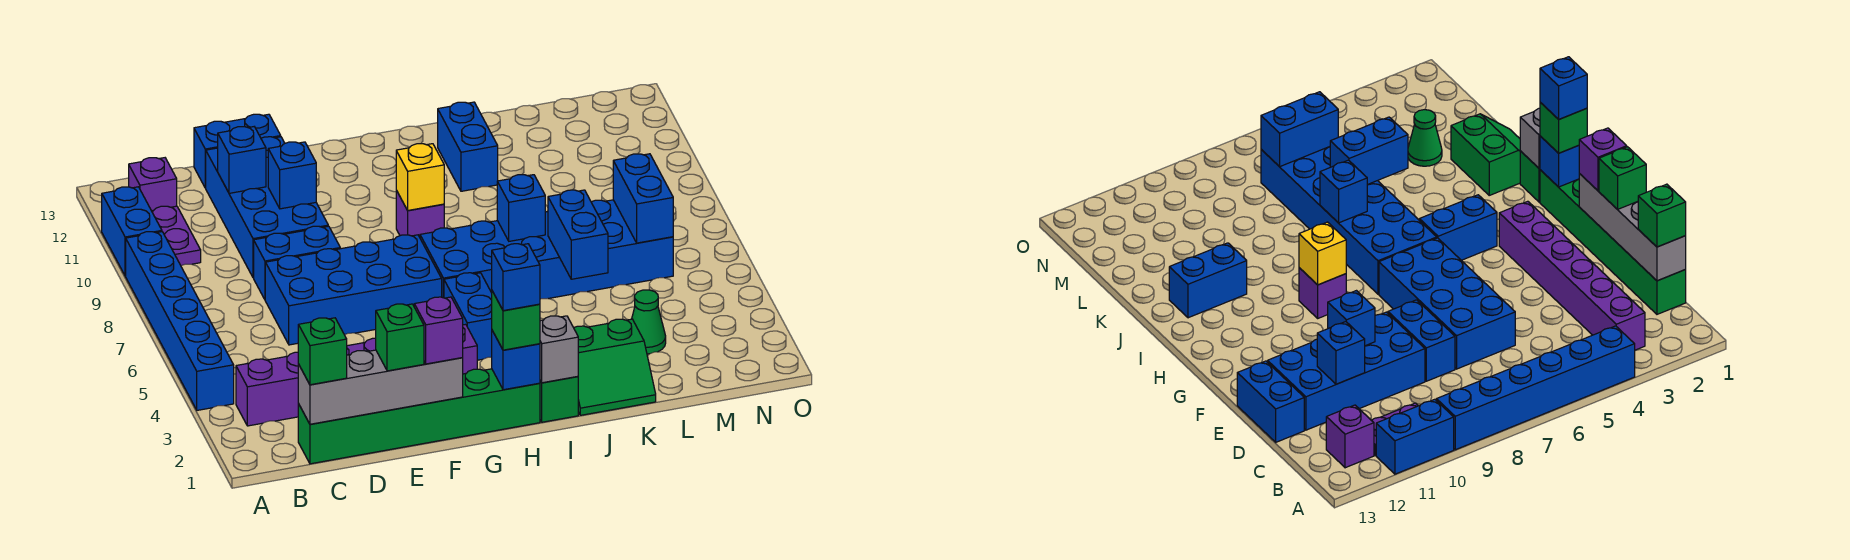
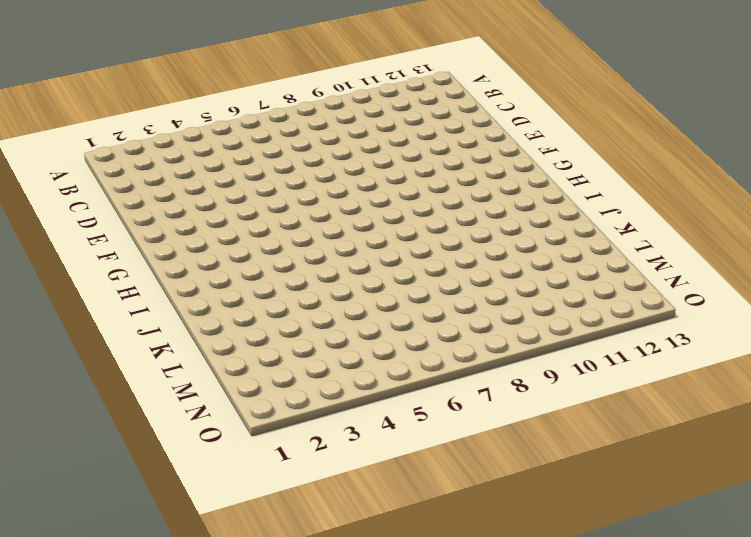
none -> blue brick A4:A9 level 1
none -> blue brick A10:A11 level 1
none -> purple brick B3:G3 level 1
none -> purple plate B10:B11 level 1

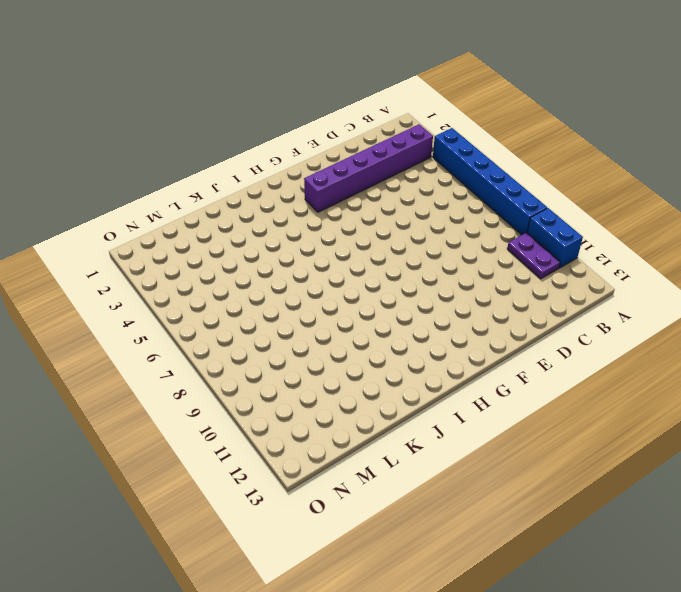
none -> purple brick B12 level 1
none -> green brick C1:H1 level 1
none -> blue brick D6:G7 level 1
none -> blue brick D8:E8 level 1

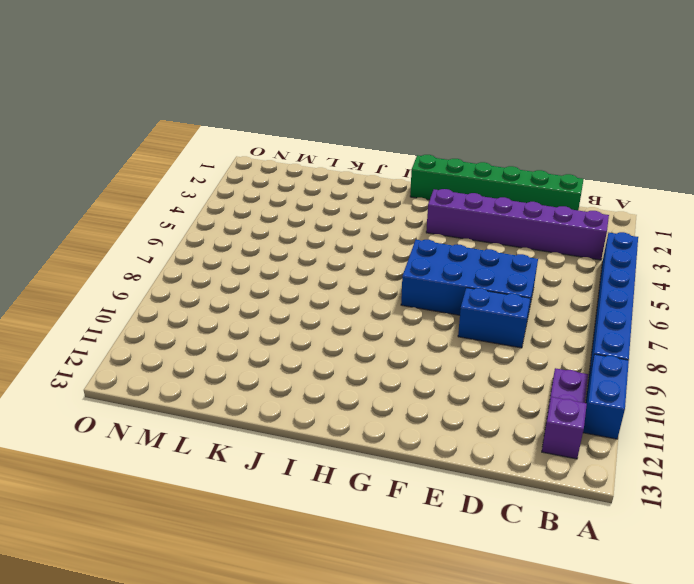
none -> blue brick D9:E12 level 1
none -> blue brick D13:E13 level 1
none -> blue brick H4:H5 level 1
none -> blue brick H6:M7 level 1

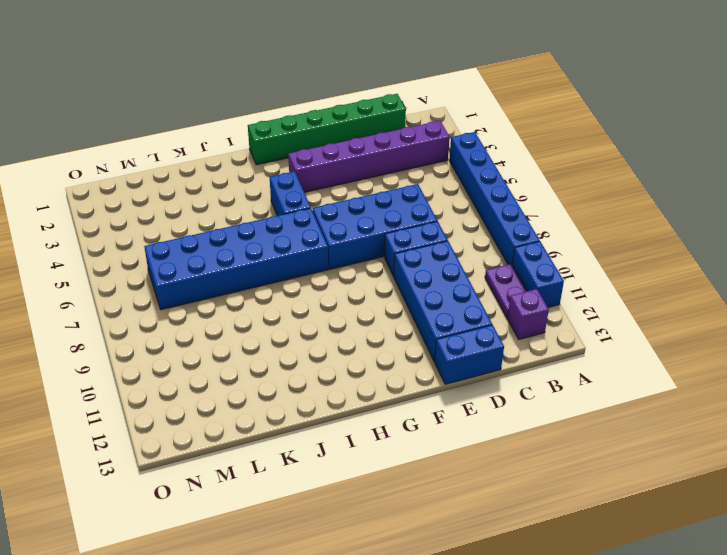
none -> purple brick H9 level 1
none -> green brick I1 level 1
none -> green slope J1:K2 level 1 top 2
none -> blue brick J11:J12 level 1

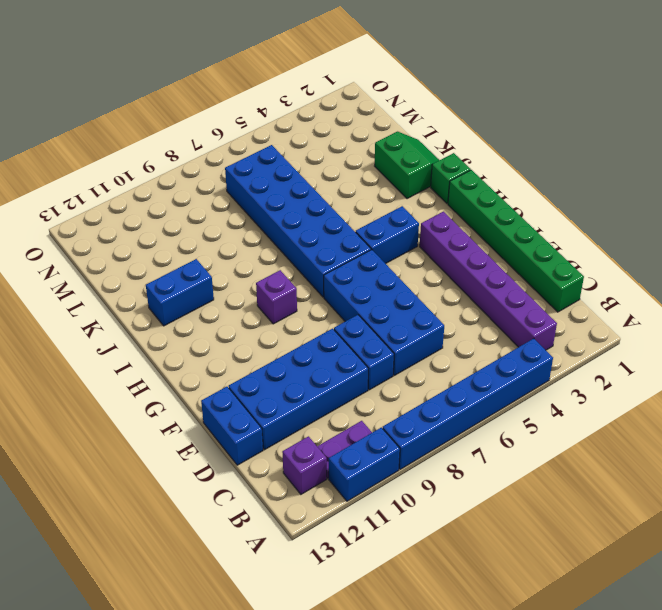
none -> green cone L3 level 1
none -> grey brick C1:F1 level 2
none -> blue brick D11 level 2
none -> blue brick E10 level 2

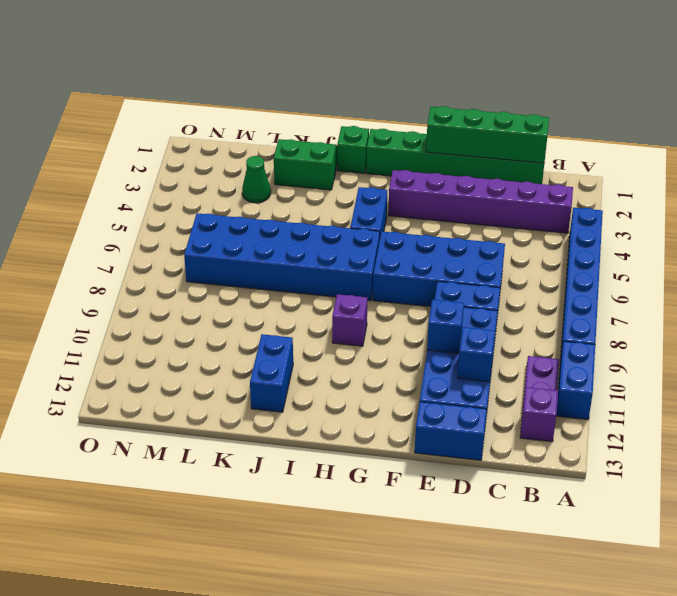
green brick C1:F1 level 2 -> grey brick C1:F1 level 2
none -> blue brick H1 level 2
none -> yellow brick H9 level 2
none -> grey brick I1 level 2
none -> blue brick J7 level 2

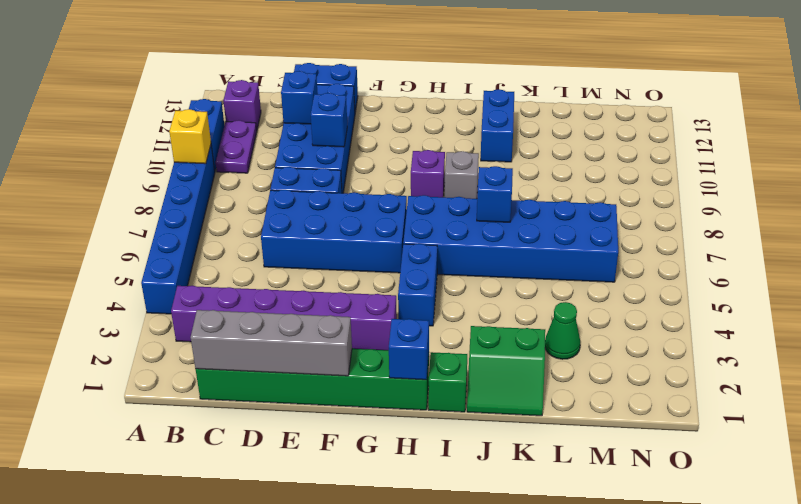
yellow brick A9 level 2 -> yellow brick H9 level 2
grey brick I9 level 1 -> grey brick I1 level 2
none -> blue brick K5:K6 level 2
none -> blue brick M6:M7 level 2
none -> green brick C1 level 3
none -> green brick E1 level 3

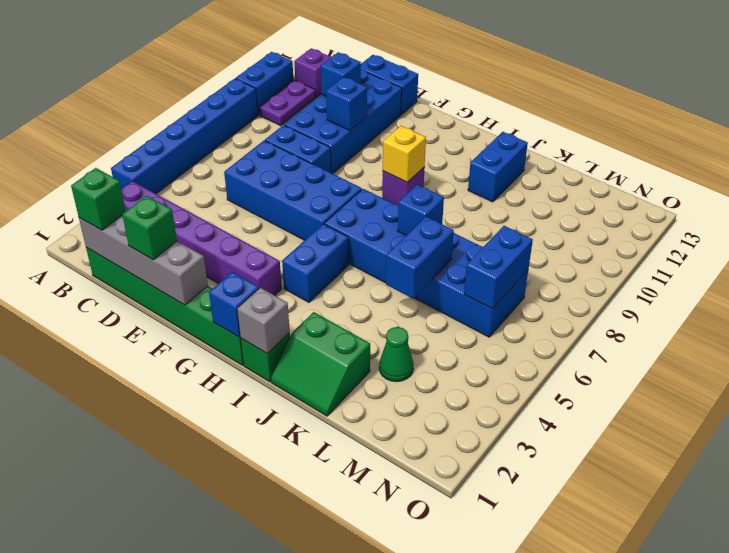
none -> purple brick F1 level 3
none -> green brick H1 level 3
none -> blue brick H1 level 4

